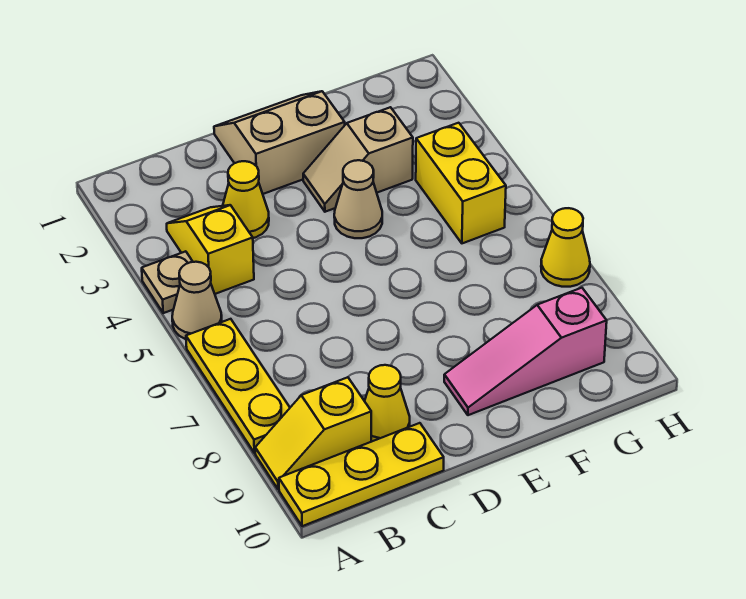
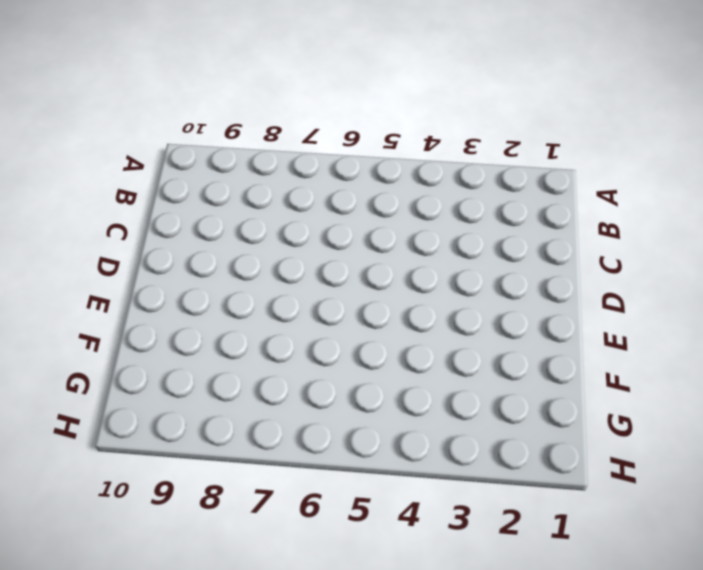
none -> tan plate A4 level 1
none -> tan cone A5 level 1
none -> yellow plate A6:A8 level 1

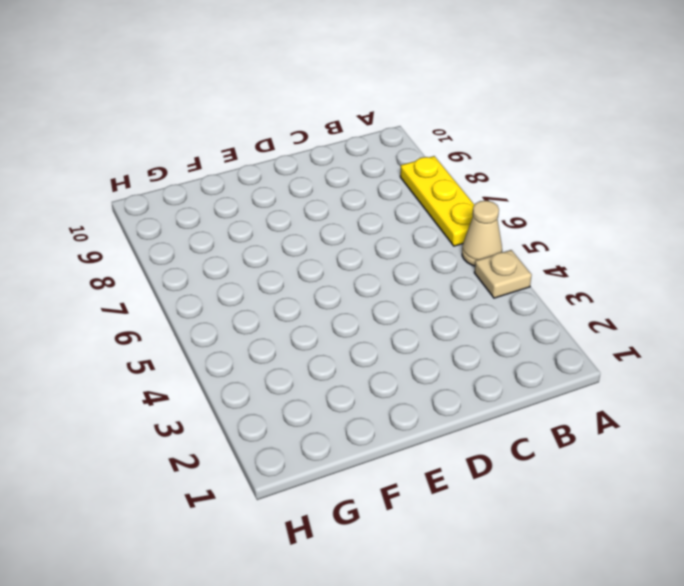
none -> yellow slope A9:B9 level 1 top B
none -> yellow plate A10:C10 level 1
none -> yellow slope B3:B4 level 1 top 4

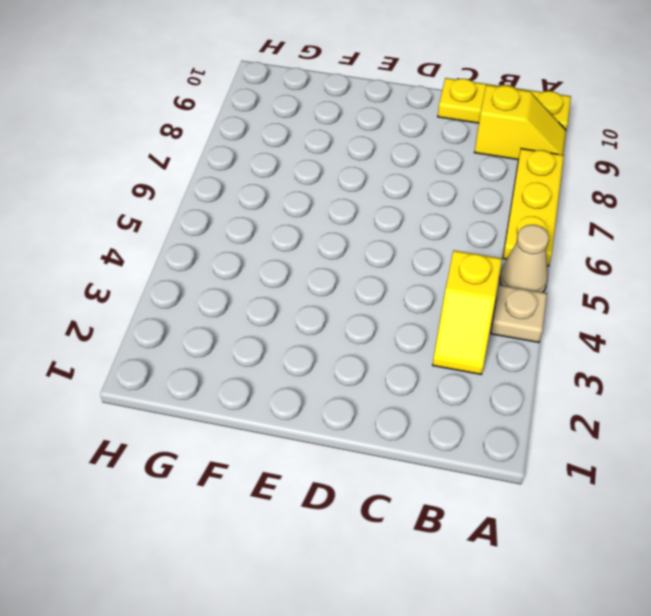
none -> yellow cone C3 level 1
none -> yellow cone C9 level 1
none -> tan slope D1:E2 level 1 top 2

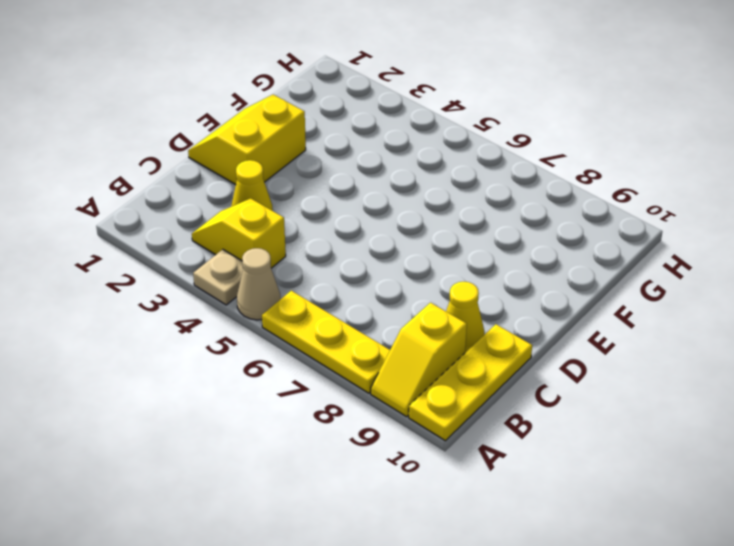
yellow slope D1:E2 level 1 top 2 -> tan slope D1:E2 level 1 top 2
none -> tan slope E3:F3 level 1 top F
none -> tan cone E4 level 1
none -> pink slope E9:G9 level 1 top G

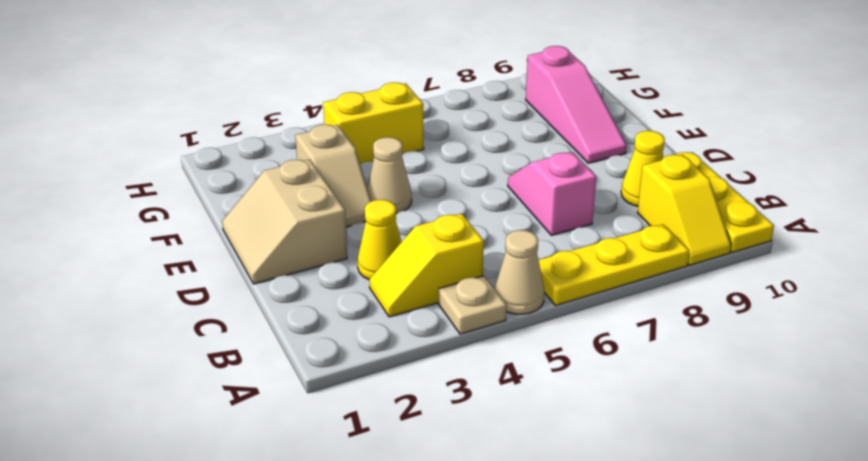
pink slope C7:D7 level 1 top C -> none
none -> yellow cone H7 level 1

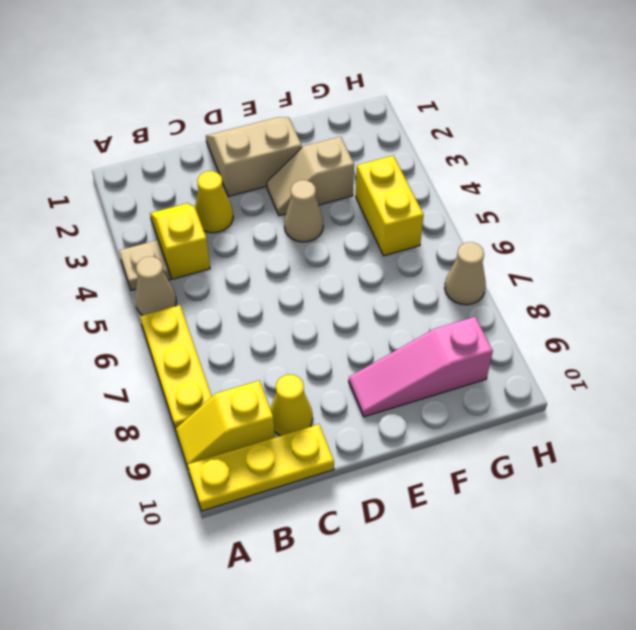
tan cone H7 level 1 -> yellow cone H7 level 1

